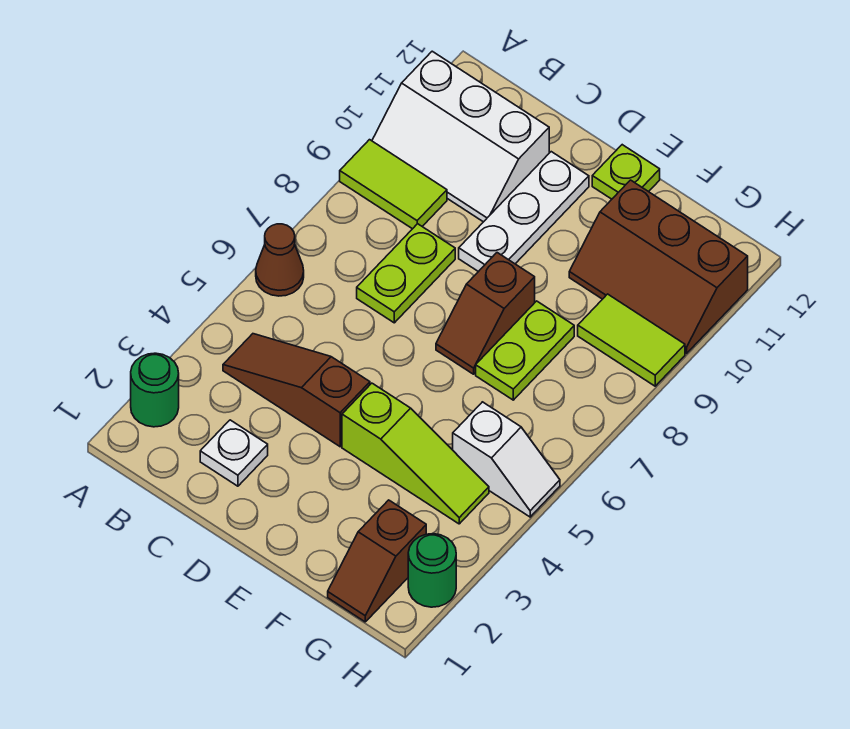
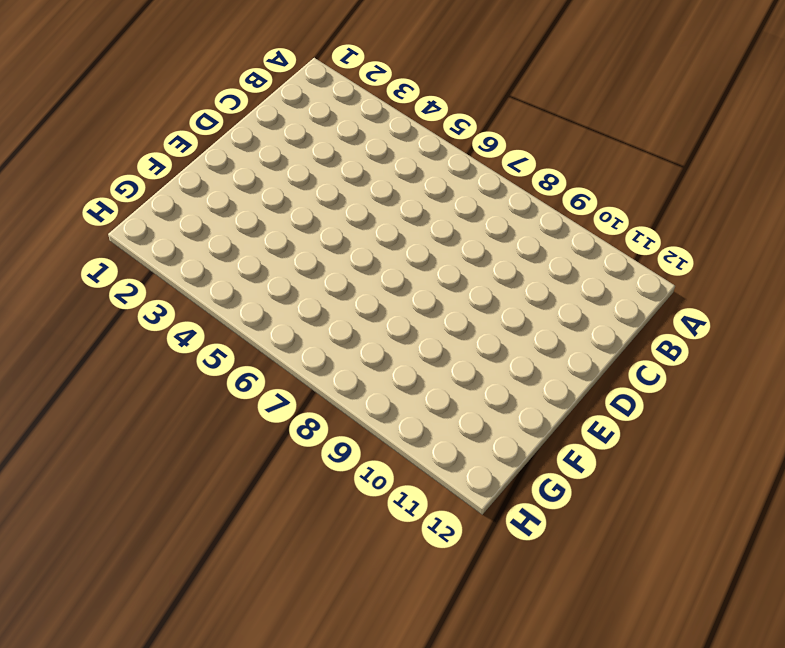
none -> green round brick A2 level 1
none -> brown cone A6 level 1
none -> lime tile A9:B9 level 1

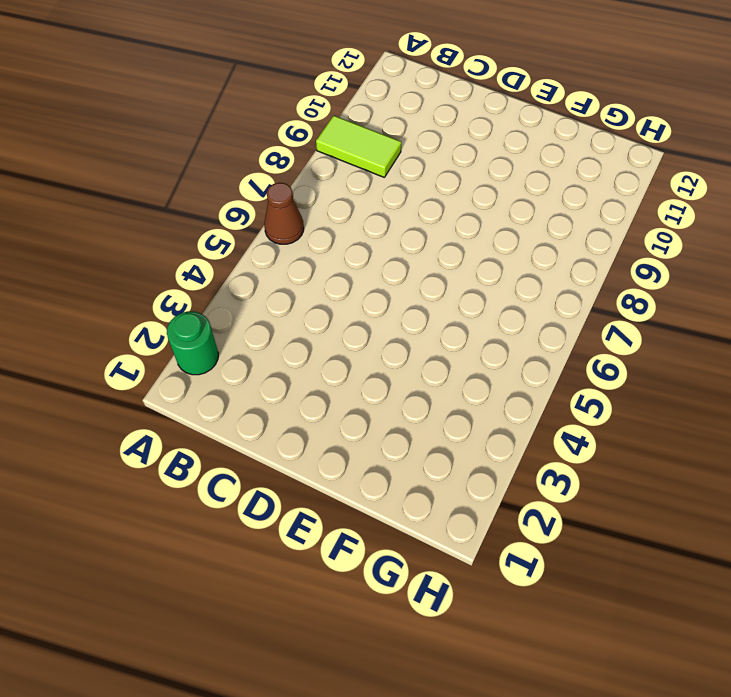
none -> white slope A10:C11 level 1 top 11
none -> brown slope B4:D4 level 1 top D
none -> white plate C2 level 1

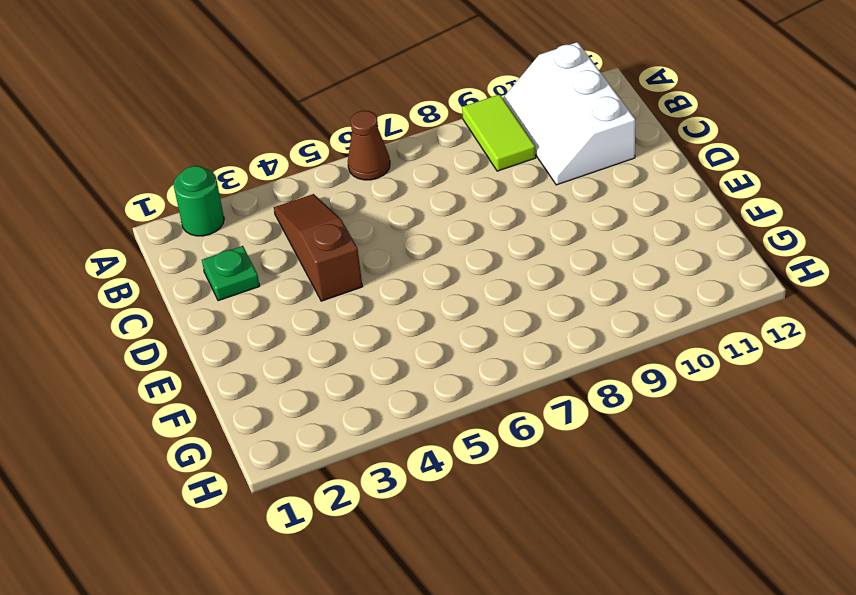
green plate C2 level 1 -> white plate C2 level 1
none -> lime plate C7:C8 level 1
none -> white plate D9:D11 level 1
none -> lime slope E4:G4 level 1 top E

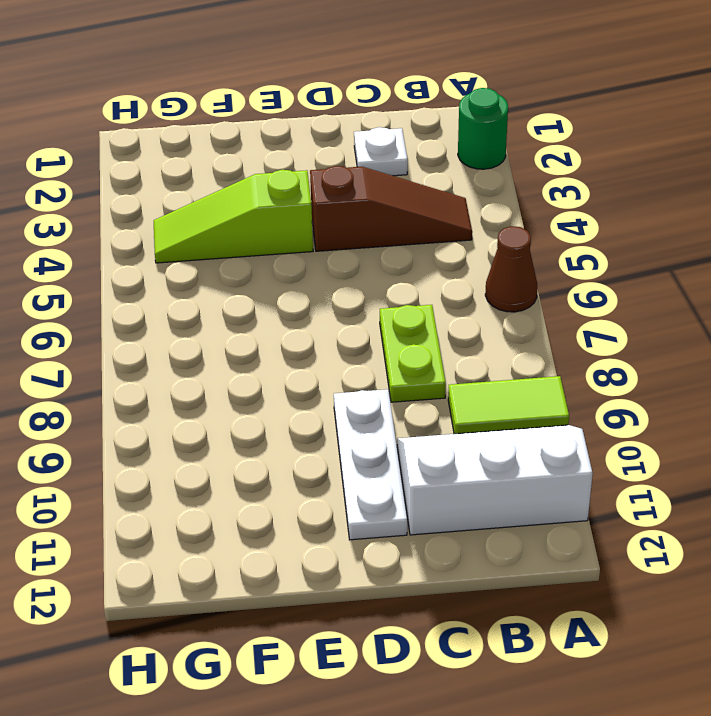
none -> brown slope E7:E8 level 1 top 8
none -> lime plate E12 level 1
none -> lime plate F7:F8 level 1

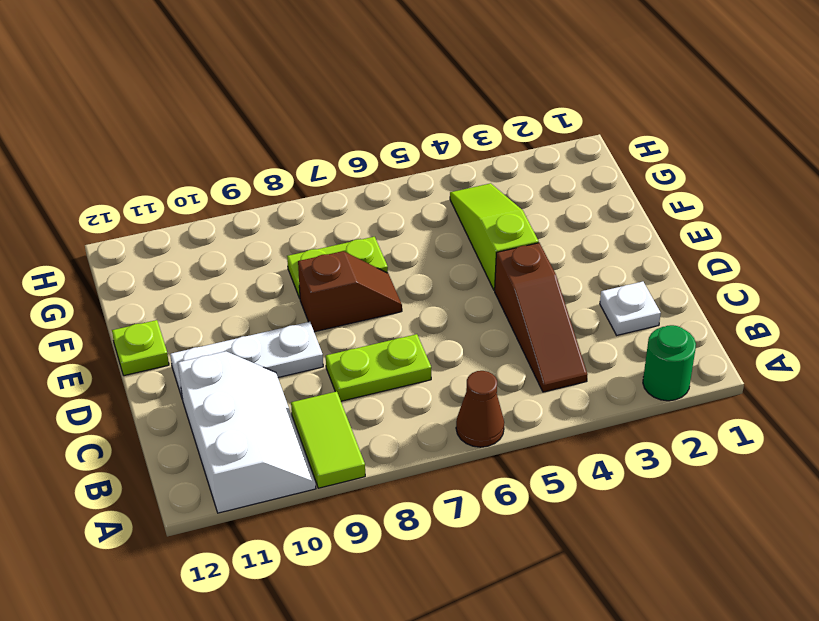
none -> brown slope F10:H11 level 1 top 11
none -> brown slope G1:G2 level 1 top 2
none -> white slope G5:H5 level 1 top G

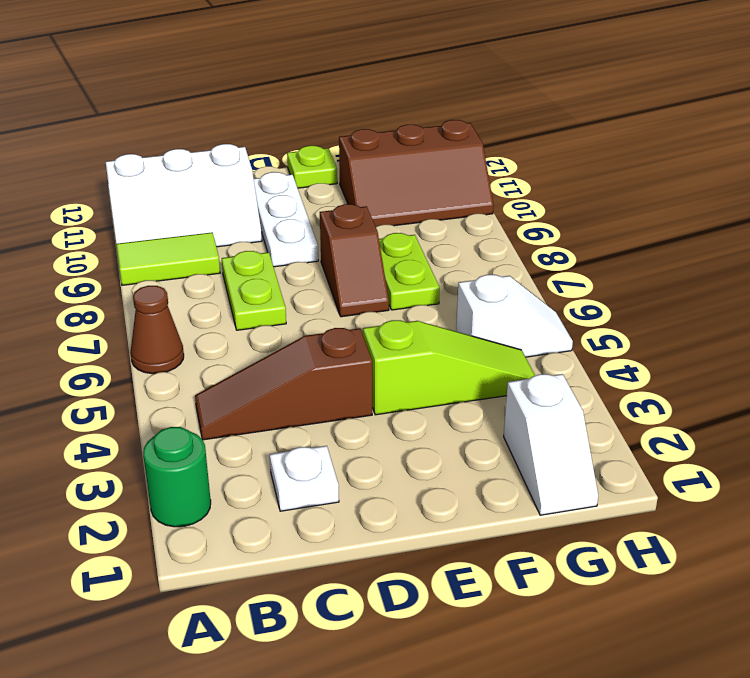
white slope G1:G2 level 1 top 2 -> brown slope G1:G2 level 1 top 2
none -> lime tile G9:H9 level 1
none -> green round brick H2 level 1

